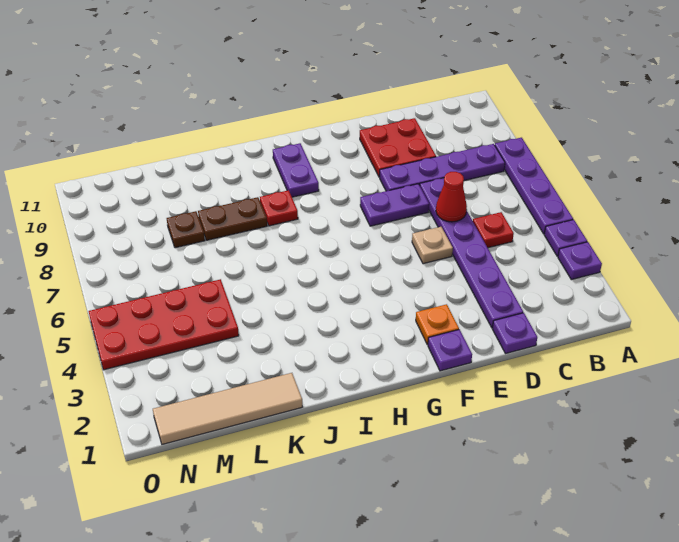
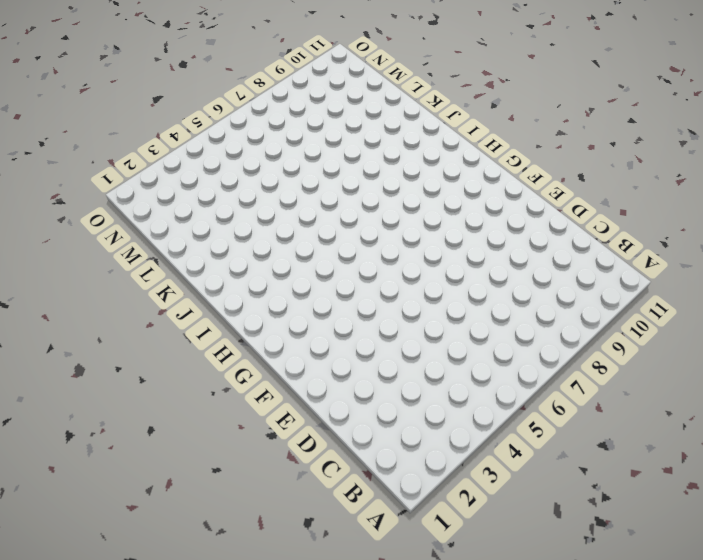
none -> purple plate A3 level 1
none -> purple plate A4 level 1
none -> purple plate A5:A8 level 1

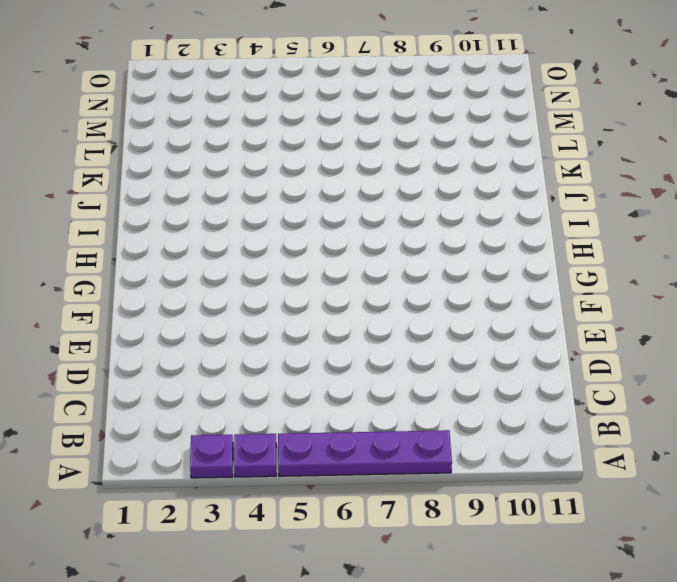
none -> purple plate B8:E8 level 1
none -> red plate C5 level 1
none -> purple plate D1 level 1

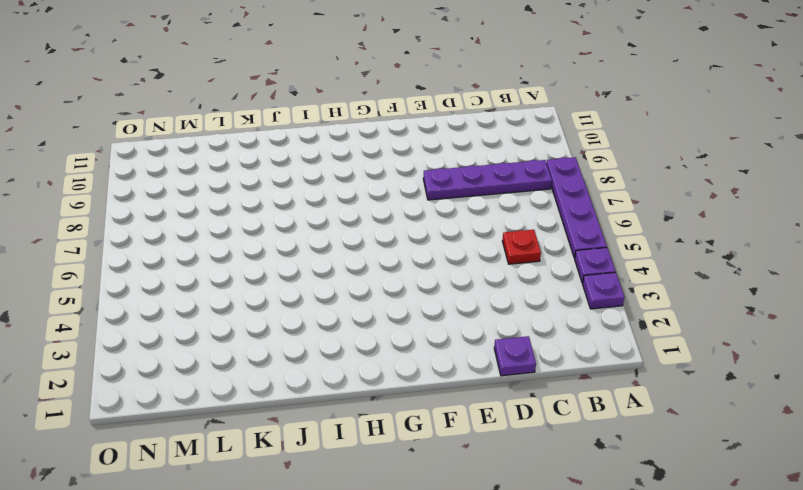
none -> purple plate D2:D7 level 1
none -> red plate D9:E10 level 1
none -> tan plate E5 level 1

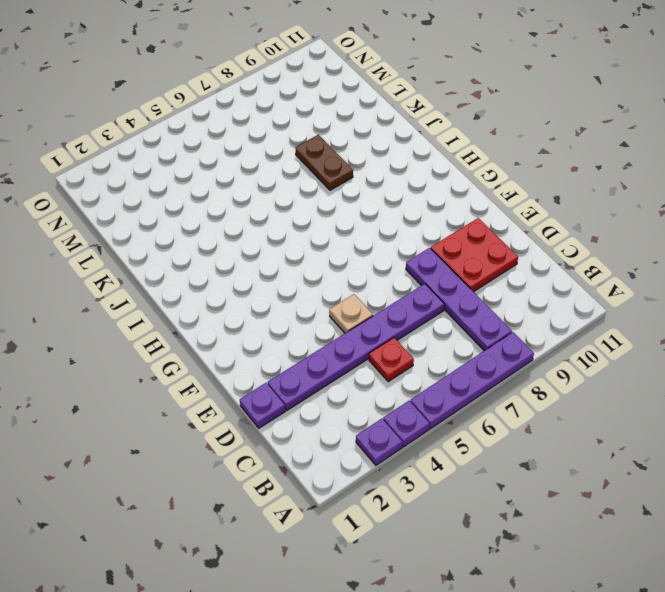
none -> purple plate E7:F7 level 1
none -> purple plate F1 level 1
none -> orange plate F2 level 1

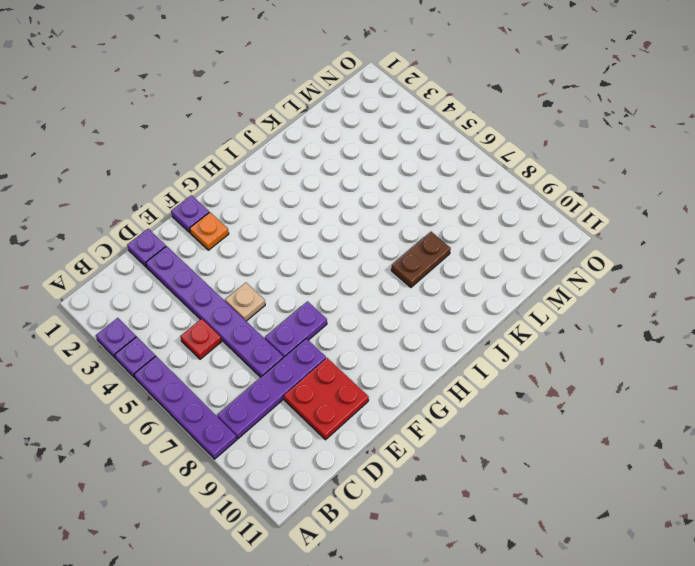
none -> purple plate H9:H10 level 1
none -> red plate I8 level 1
none -> tan tile K1:N1 level 1

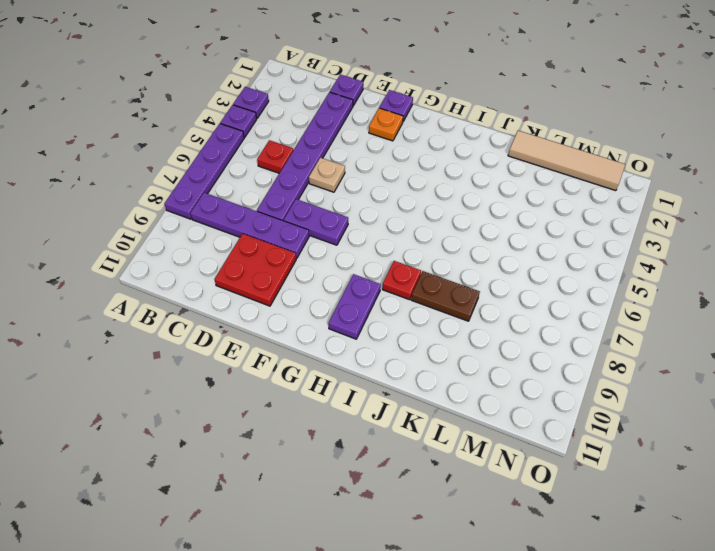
none -> red plate L4:O5 level 1
none -> brown plate L8 level 1
none -> red cone D6 level 2

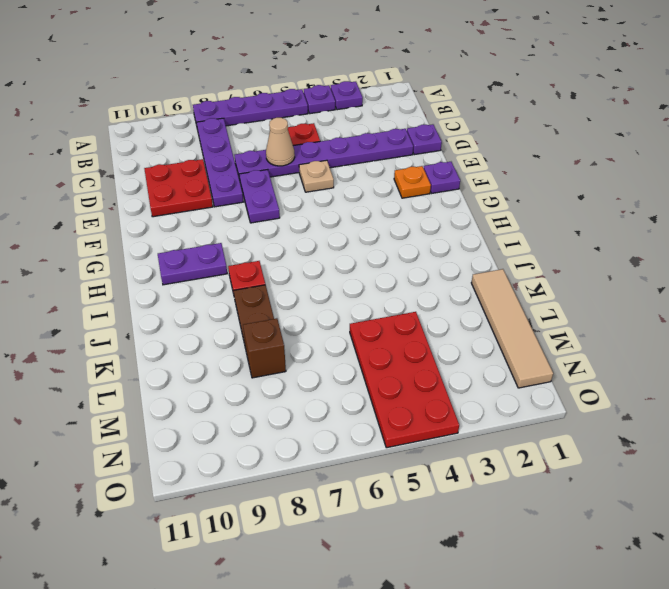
tan cone D6 level 2 -> red cone D6 level 2
brown brick L8 level 1 -> brown plate L8 level 1

